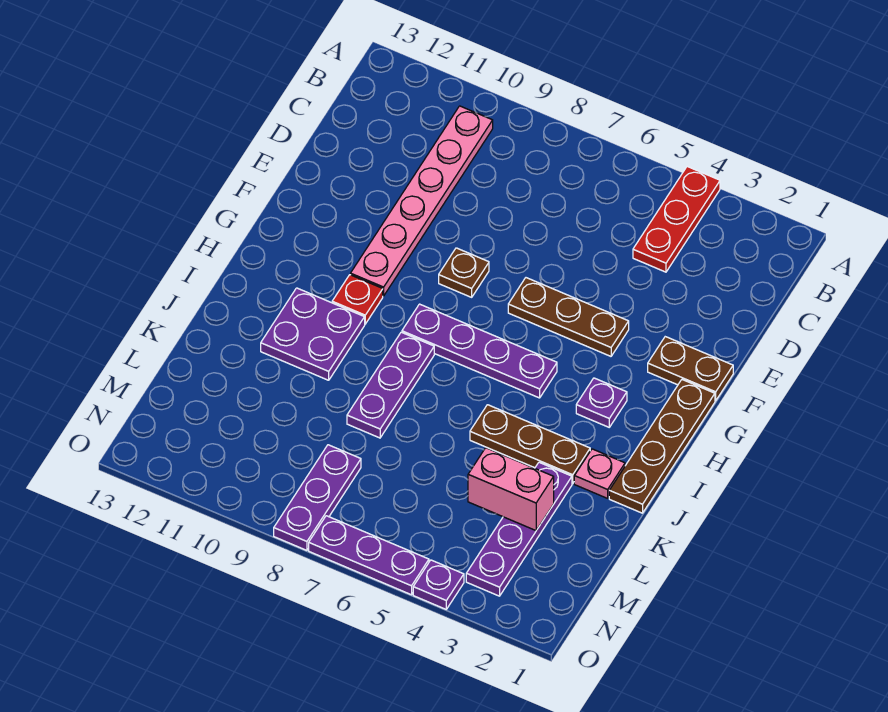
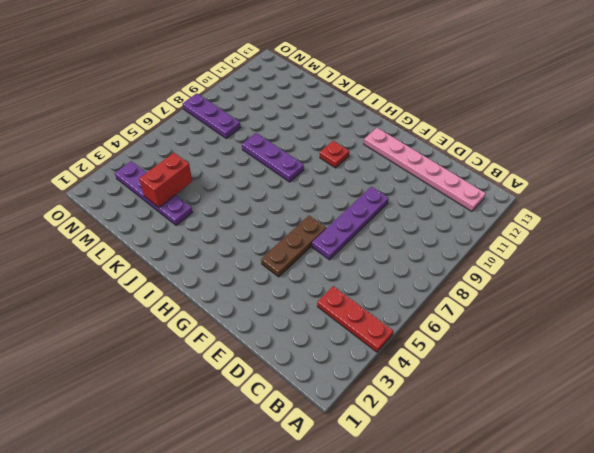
pink plate B12:G12 level 1 -> pink plate B10:G10 level 1
purple plate E6:E9 level 1 -> purple plate H5:H8 level 1
red brick L3:L4 level 2 -> pink brick L3:L4 level 2
none -> brown plate F1:F2 level 1
none -> brown plate F8 level 1
none -> brown plate G1:J1 level 1

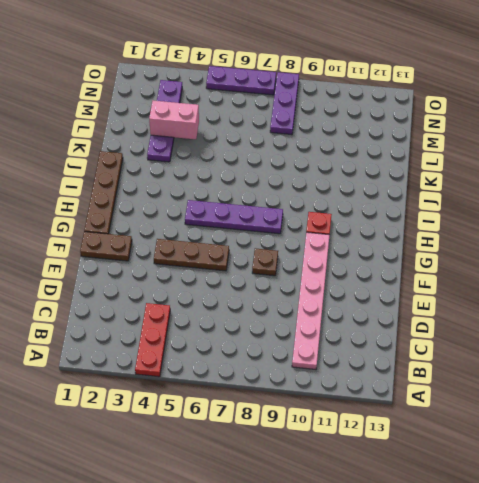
none -> purple plate H3 level 1
none -> purple plate I8:K8 level 1
none -> purple plate I10:J11 level 1

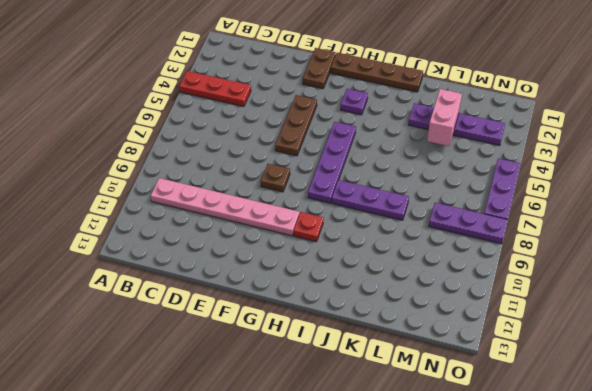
none -> purple plate I10:J11 level 1
none -> pink plate J2 level 1
none -> brown plate J3:J5 level 1

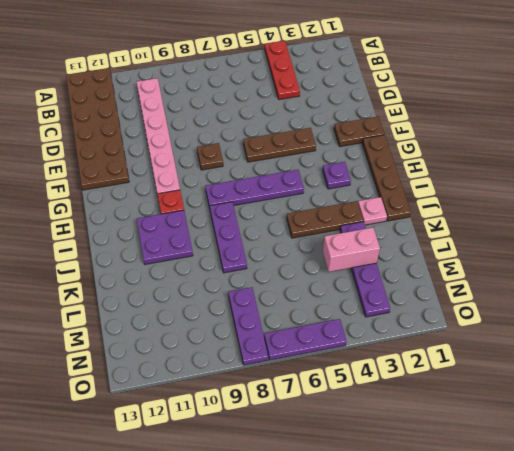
brown plate A12:F13 level 1 -> none
none -> purple plate O4 level 1

